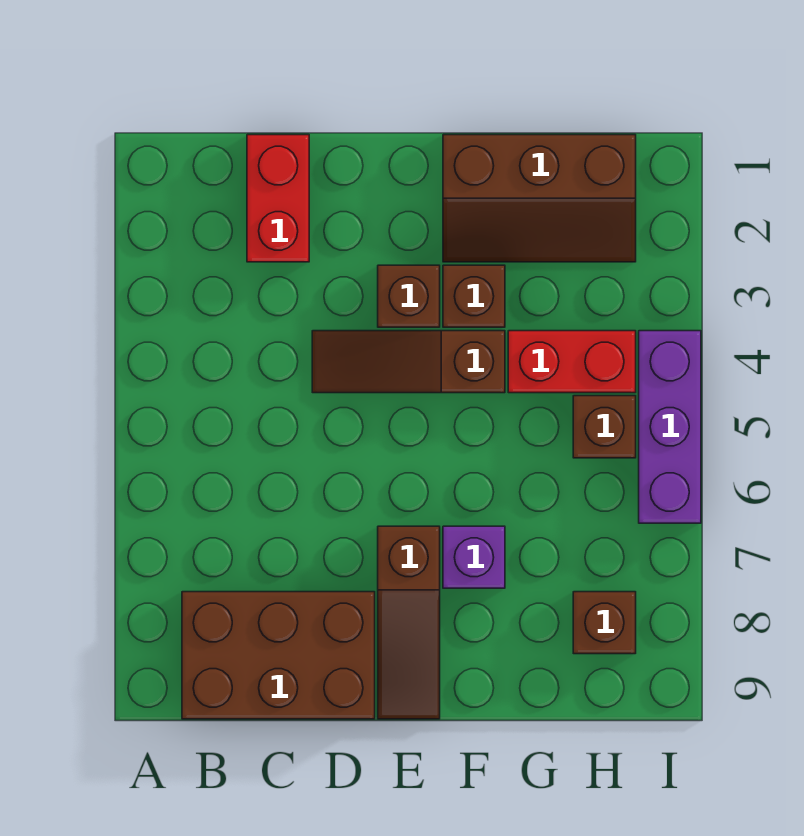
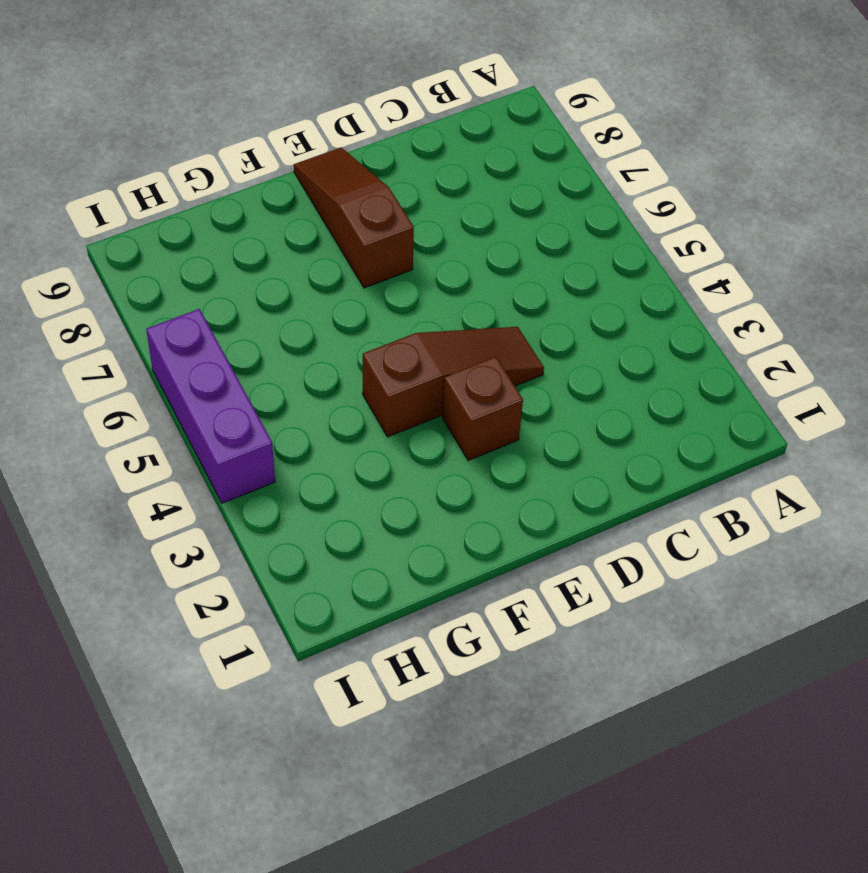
none -> brown brick B8:D9 level 1
none -> red brick C1:C2 level 1
none -> brown slope F1:H2 level 1 top 1

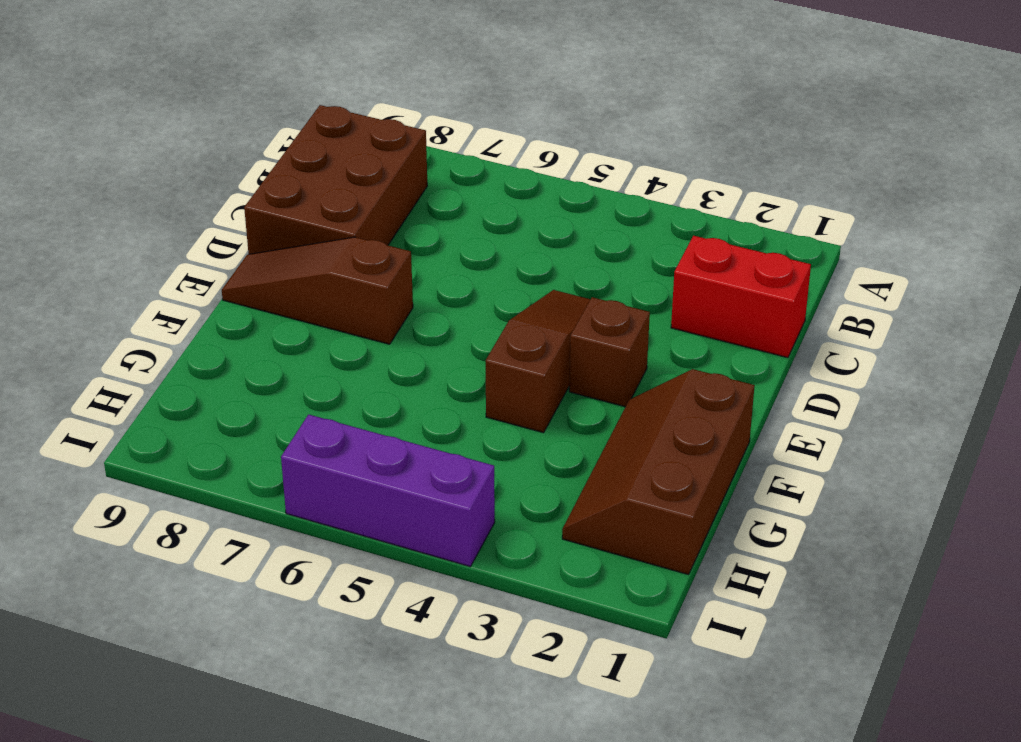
none -> brown brick F3 level 1
none -> purple brick F7 level 1
none -> red brick G4:H4 level 1

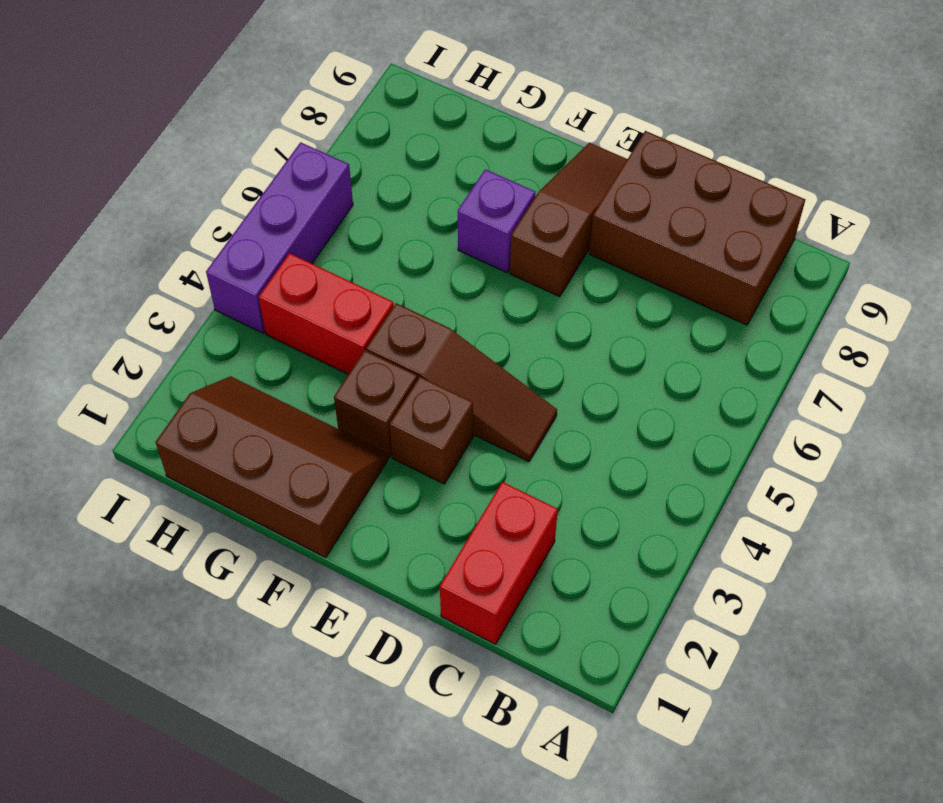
none -> brown brick H5 level 1
none -> brown brick H8 level 1

